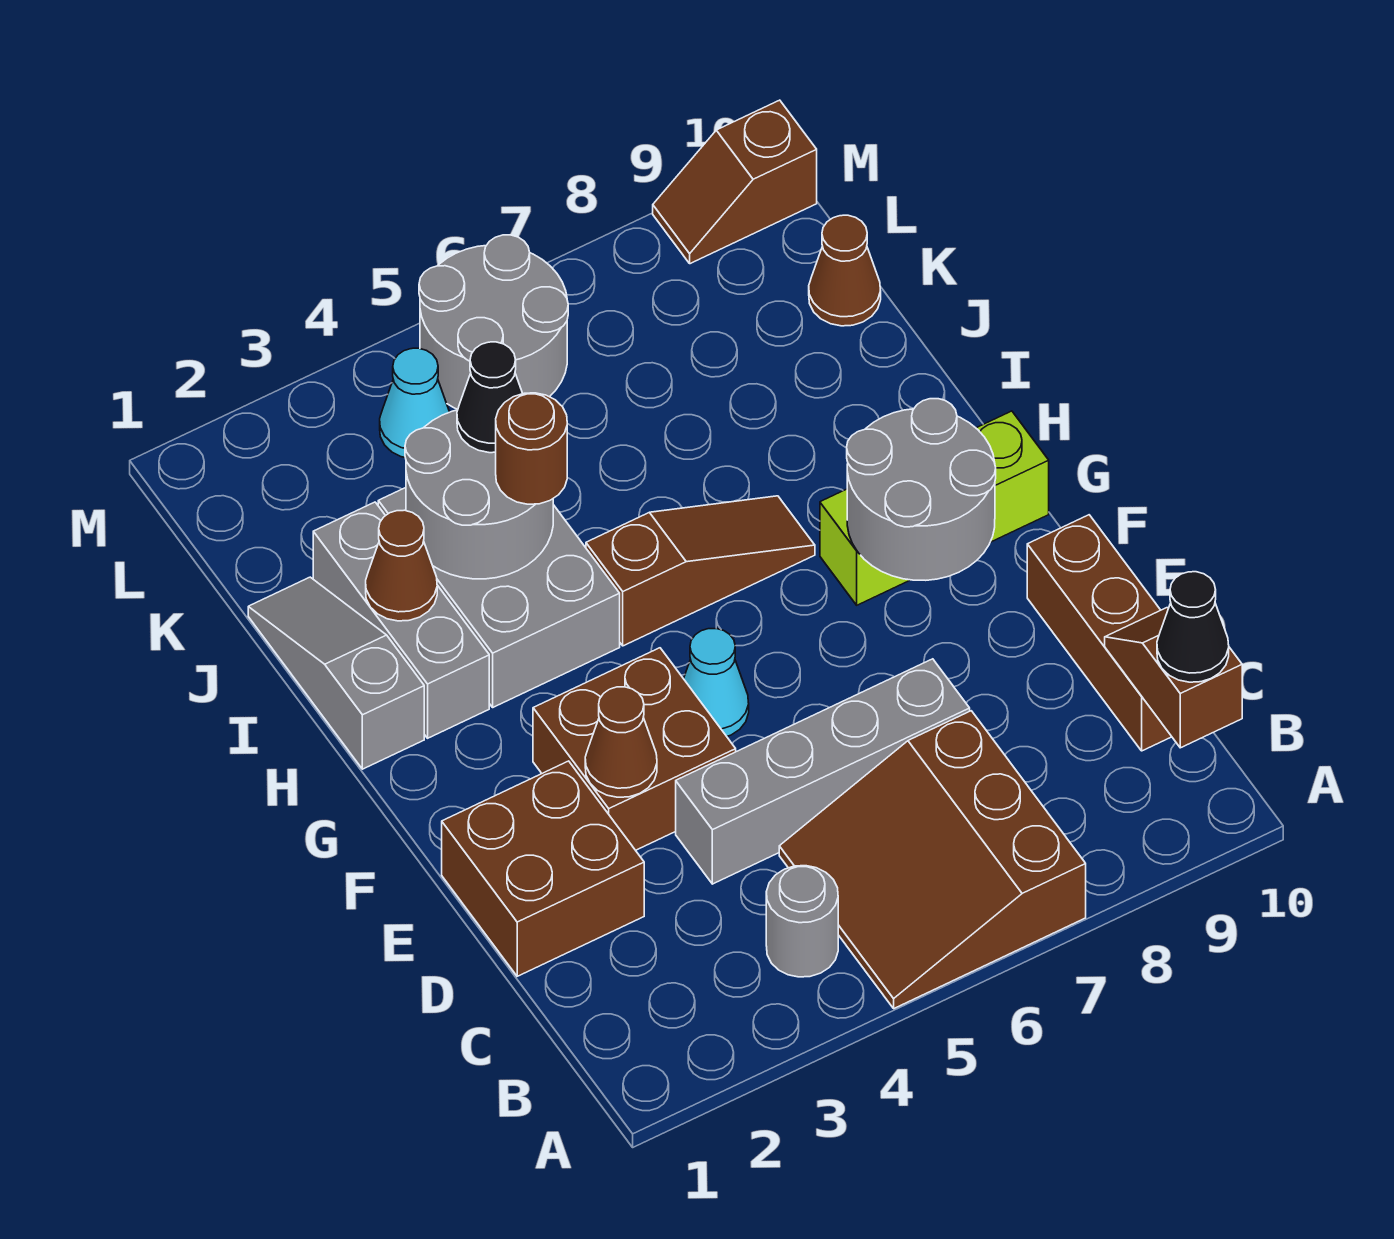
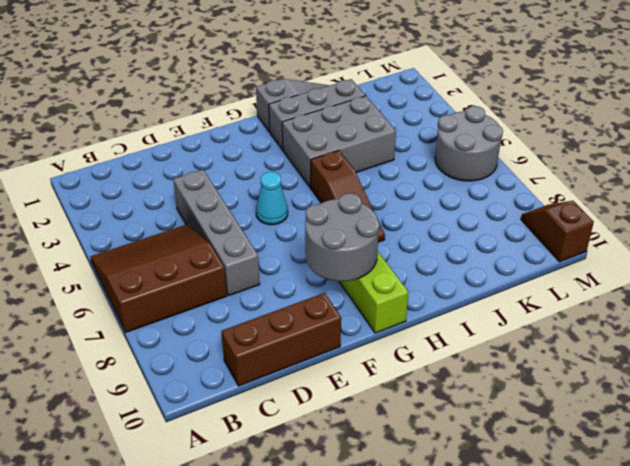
none -> grey round brick B4 level 1
none -> brown brick D1:E2 level 1
none -> brown brick E3:F4 level 1

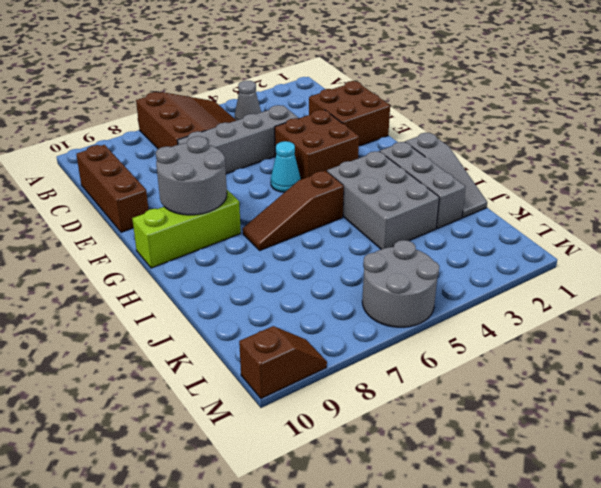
grey cone B4 level 1 -> grey round brick B4 level 1
none -> brown cone K10 level 1
none -> cyan cone L4 level 1
none -> brown slope B10:C10 level 2 top B

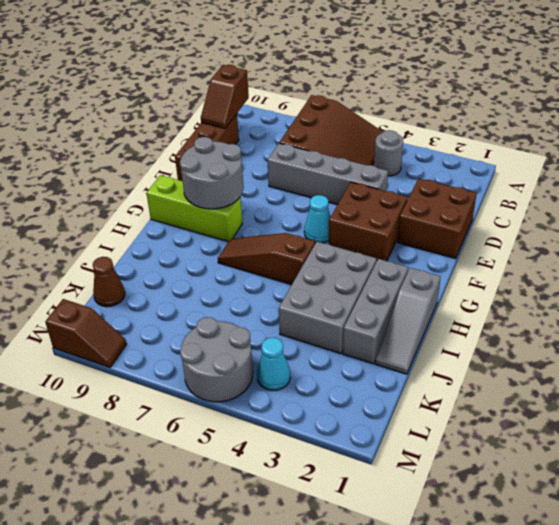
none -> brown cone E3 level 2
none -> brown cone I2 level 2
none -> grey round brick I3:J4 level 2

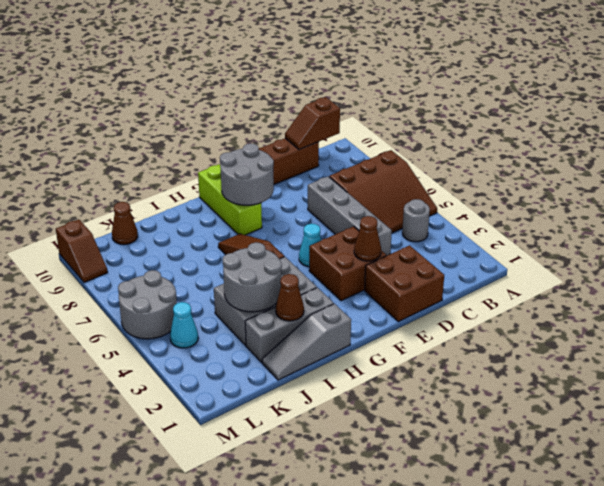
none -> black cone B10 level 3
none -> brown round brick I4 level 3
none -> black cone J4 level 3

